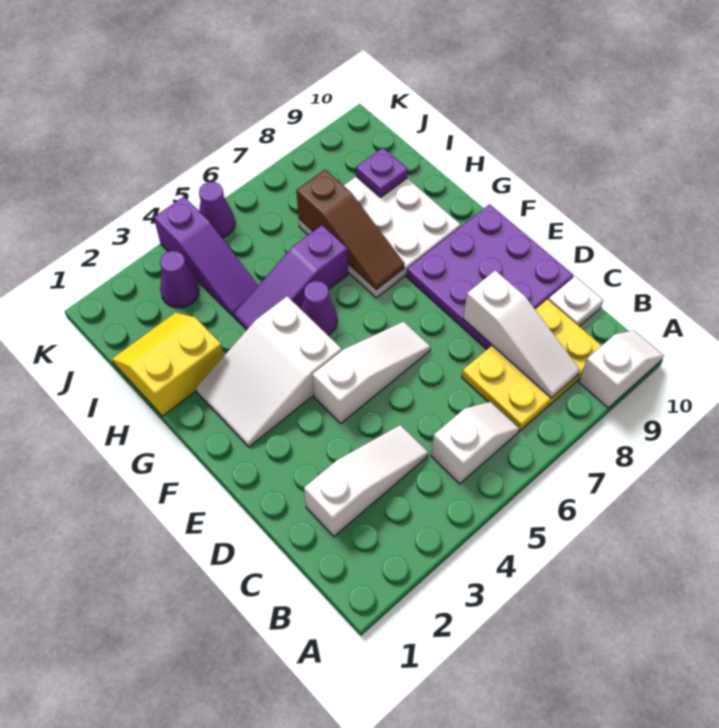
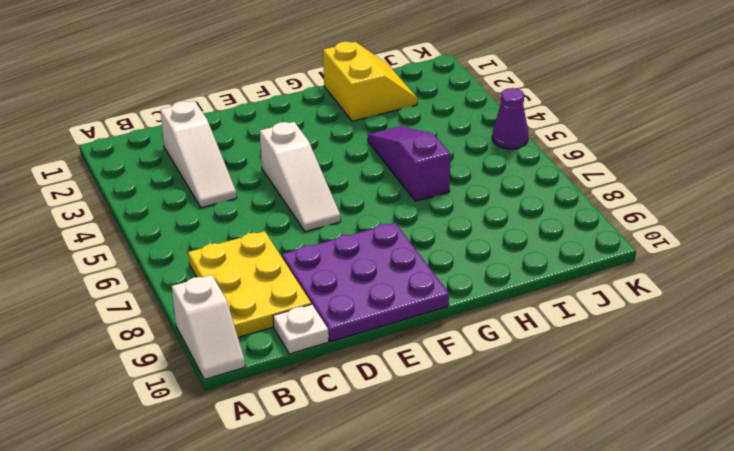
none -> white slope B5:B6 level 1 top 5
none -> white slope F2:G4 level 1 top 4
none -> purple cone G5 level 1

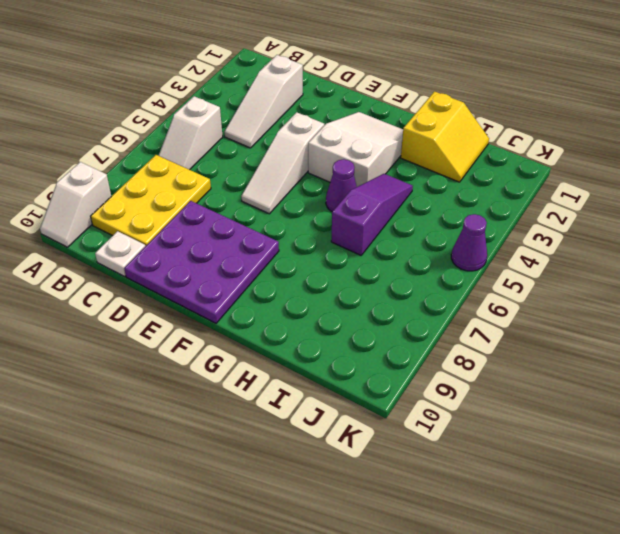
none -> white plate G7:I9 level 1
none -> purple slope I4:K4 level 1 top K
none -> purple cone J3 level 1

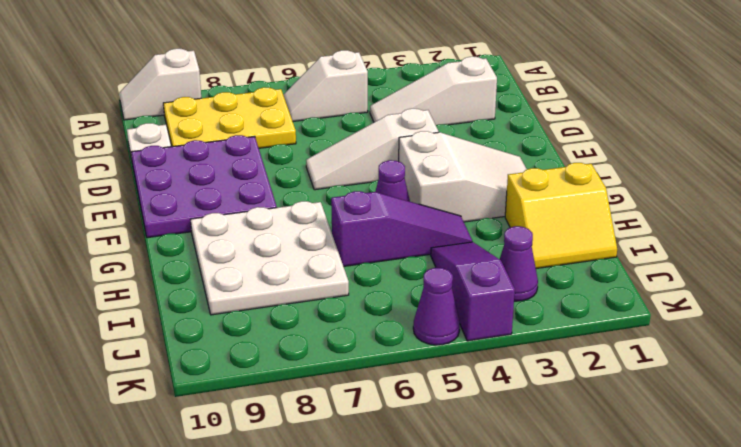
none -> white slope B8:D8 level 2 top D
none -> brown slope G7:I7 level 2 top I
none -> purple plate I9 level 2

